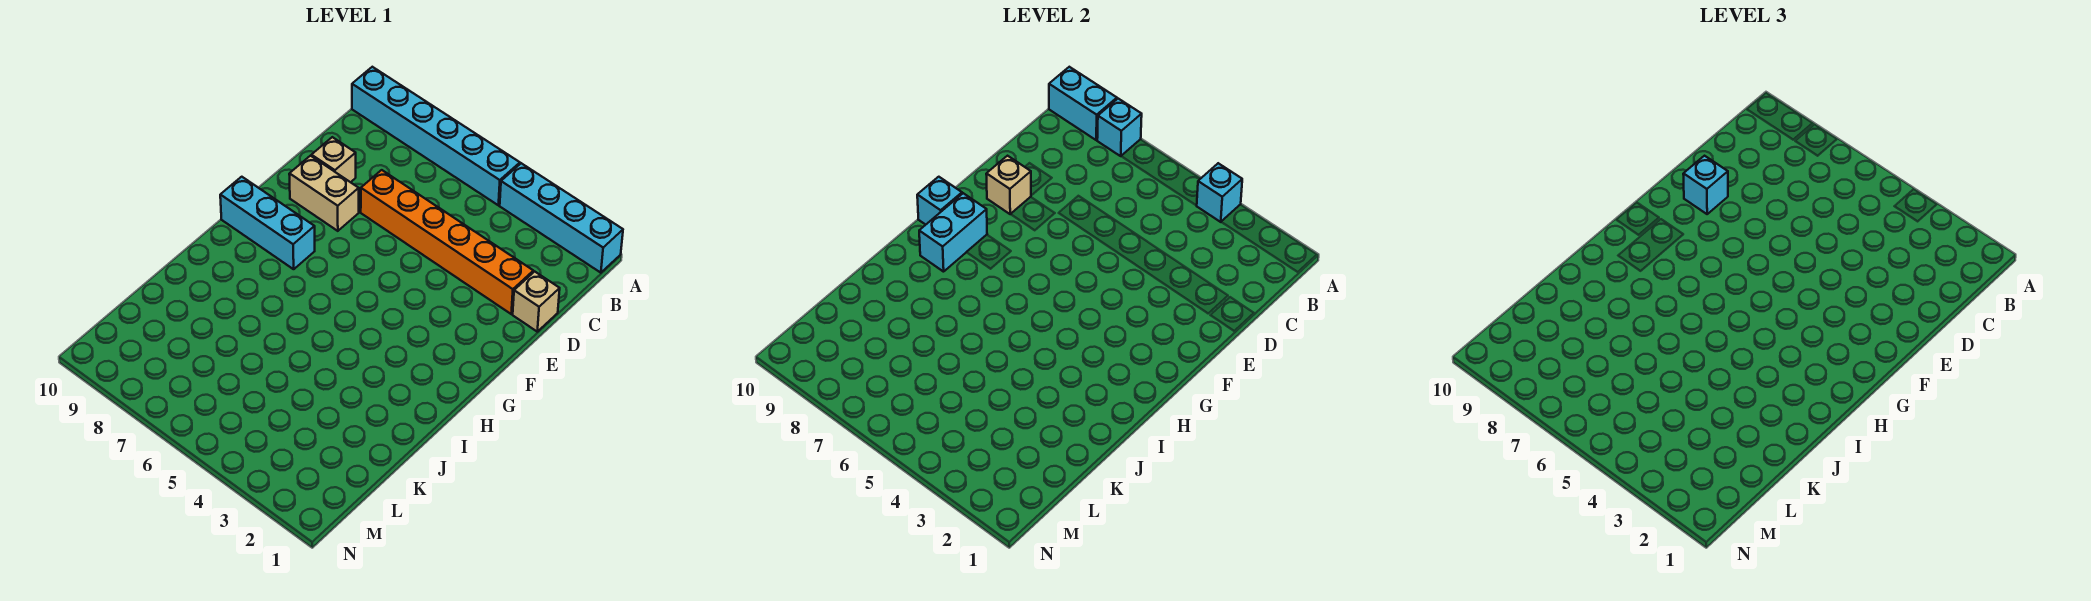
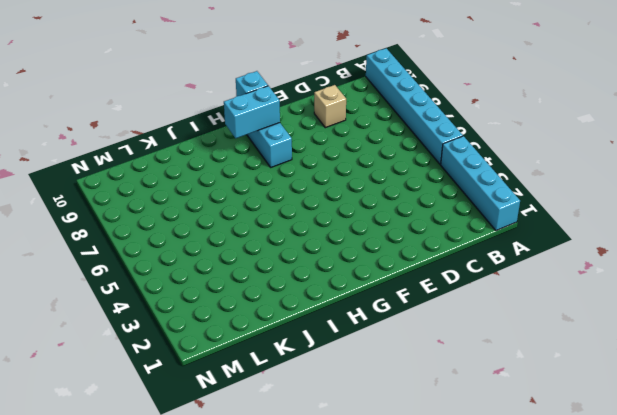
none -> tan brick D1 level 1
none -> orange brick D2:D7 level 1
none -> tan brick E8:E9 level 1

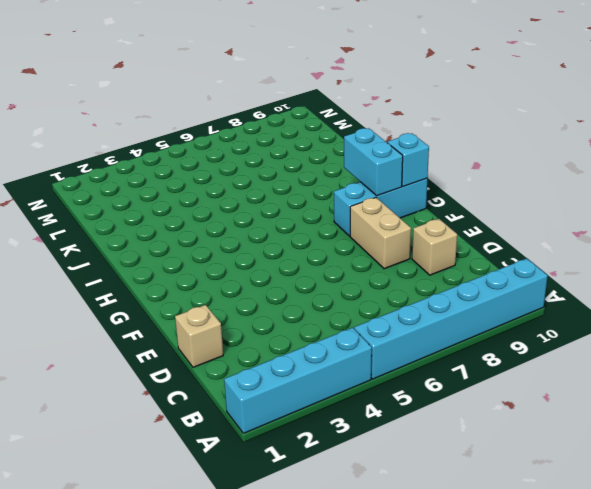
tan brick E8:F8 level 1 -> tan brick E8:E9 level 1
none -> orange brick D2:D7 level 1
none -> cyan brick A4 level 2
none -> cyan brick A8 level 2

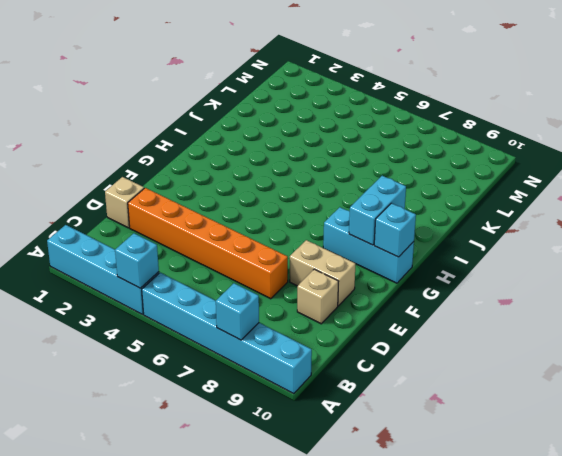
none -> cyan brick A9:A10 level 2
none -> tan brick E9 level 2
none -> cyan brick E9 level 3

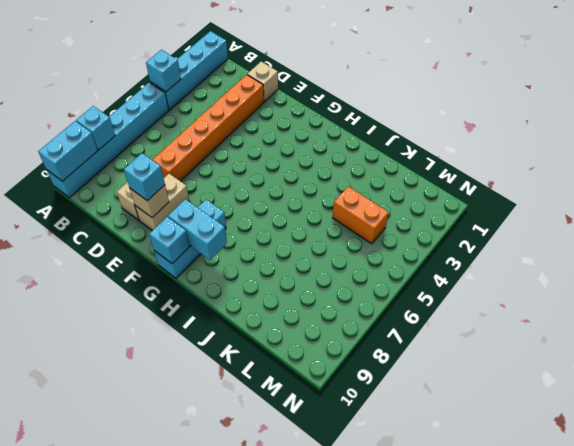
orange brick K4:L4 level 1 -> none

